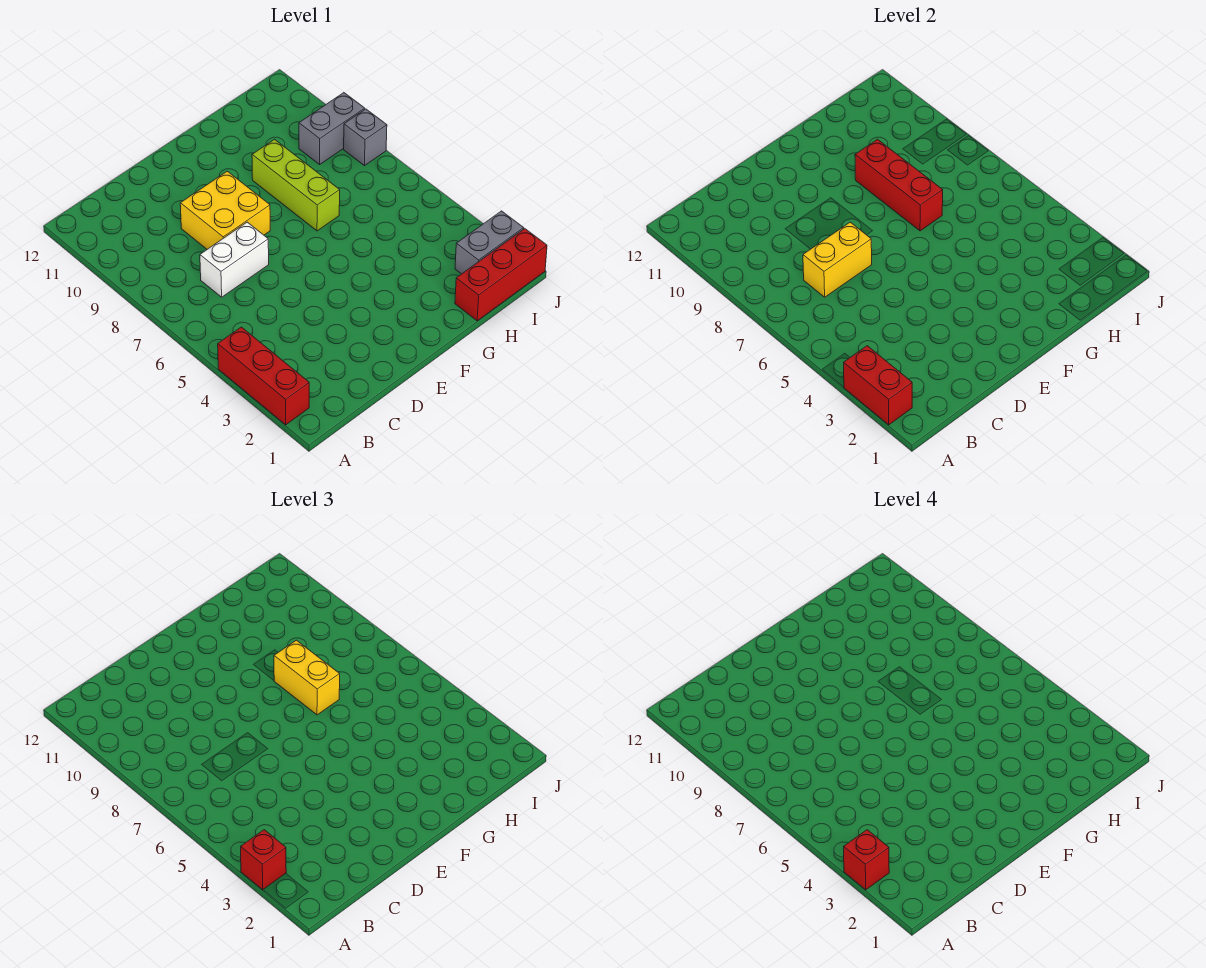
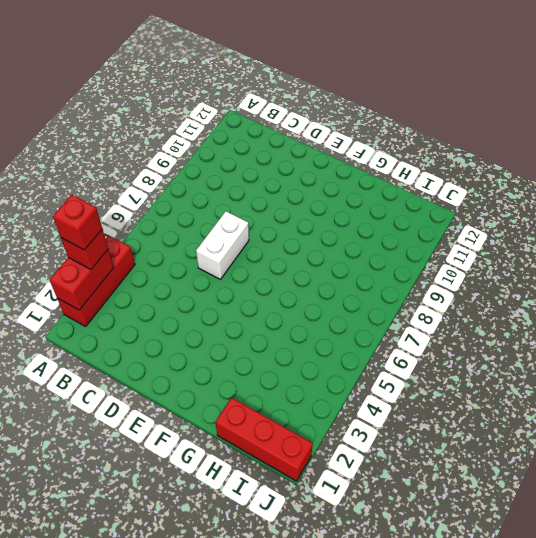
white brick D6:D7 level 1 -> white brick C7:D7 level 1
none -> yellow brick D8:E9 level 1
none -> lime brick G7:G9 level 1
none -> grey brick I2:J2 level 1

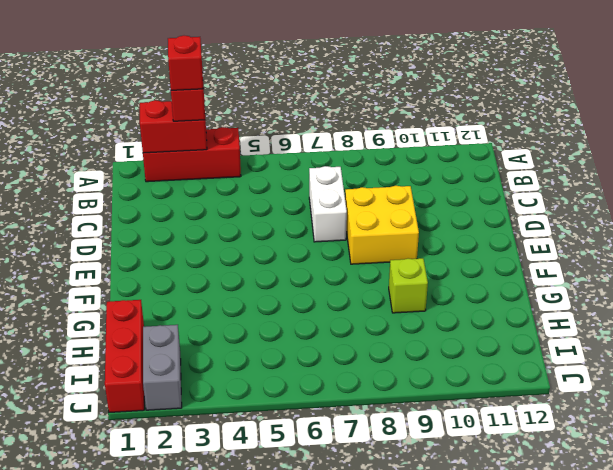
lime brick G9 level 1 -> lime brick G7:G9 level 1
none -> grey brick I9:J9 level 1
none -> grey brick J8 level 1
none -> yellow brick C7:D7 level 2

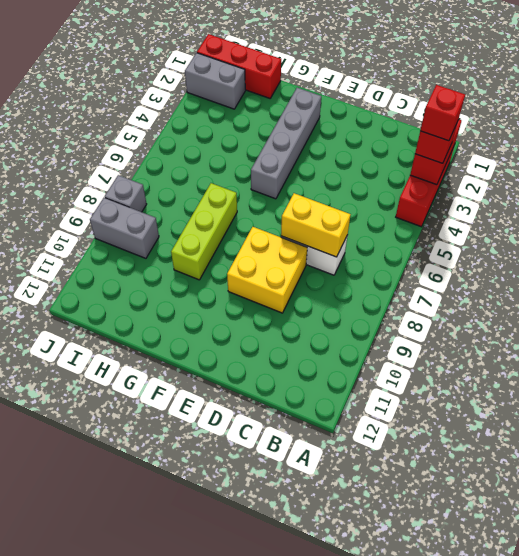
grey brick F2:F5 level 1 -> none
none -> red brick G7:G9 level 2
none -> yellow brick G7:G8 level 3

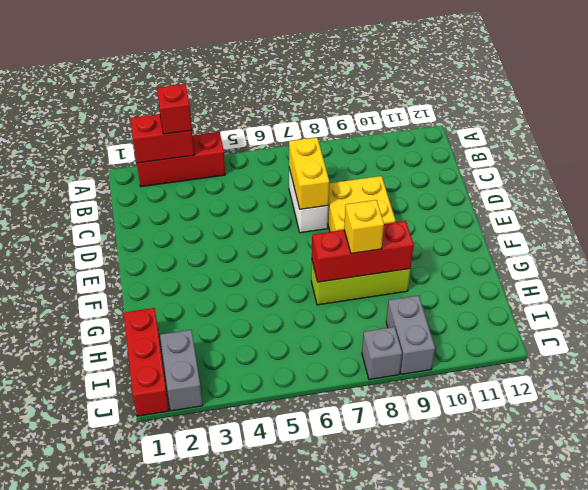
yellow brick G8 level 3 -> yellow brick G7:G8 level 3
none -> red brick A3 level 4

